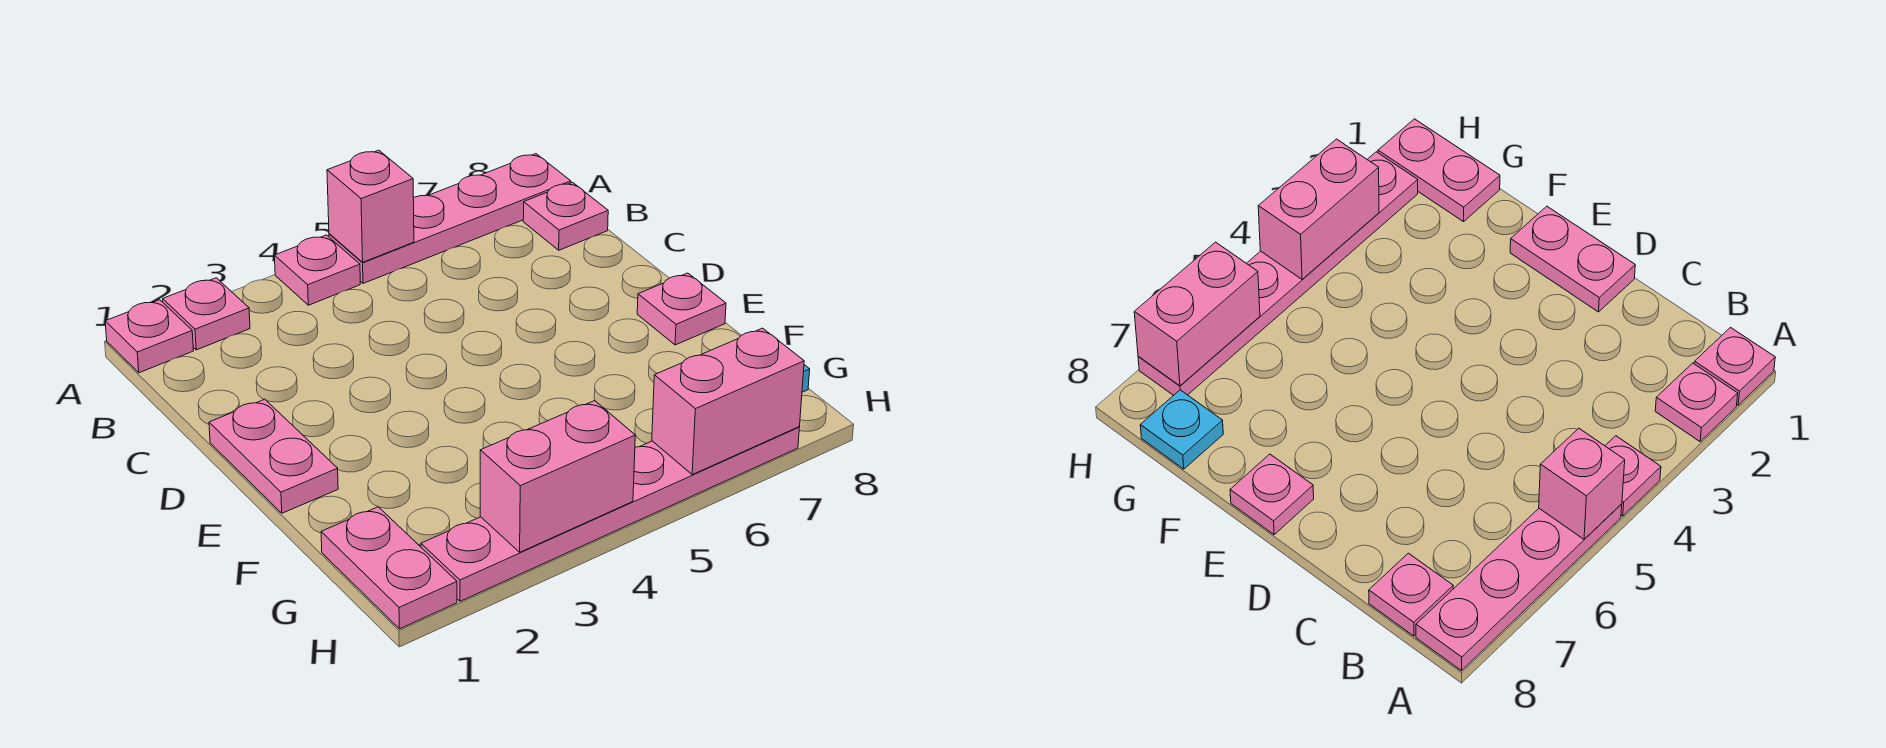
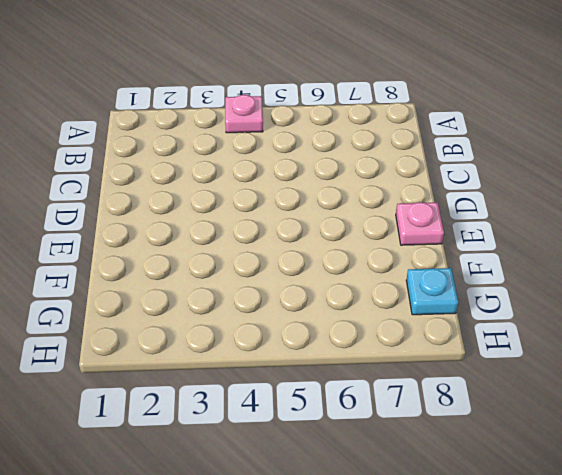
none -> pink plate A1 level 1
none -> pink plate A2 level 1
none -> pink plate A5:A8 level 1

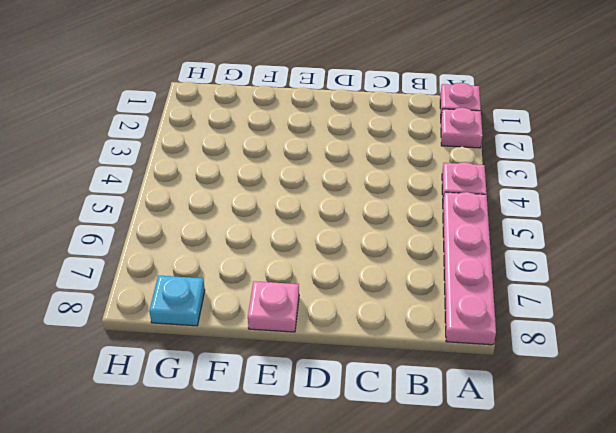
none -> pink plate B8 level 1
none -> pink plate D1:E1 level 1
none -> pink plate G1:H1 level 1

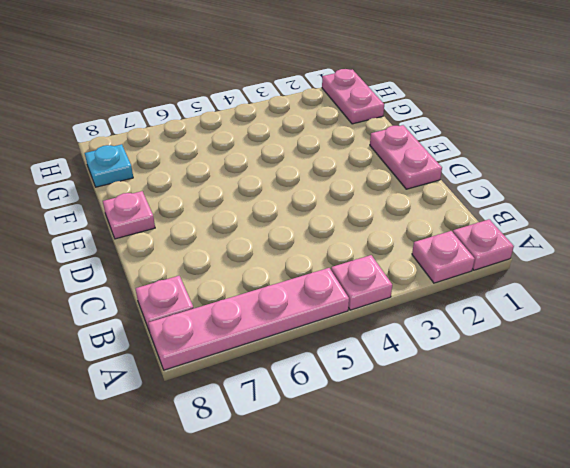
none -> pink plate H2:H7 level 1
none -> pink brick A5 level 2
none -> pink brick H3:H4 level 2

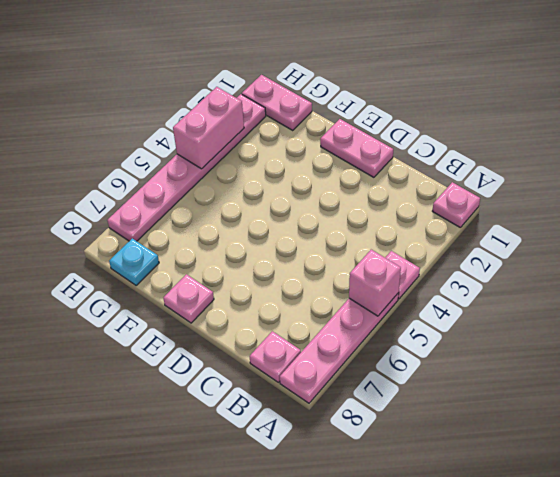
none -> pink plate A2 level 1
none -> pink brick H6:H7 level 2

